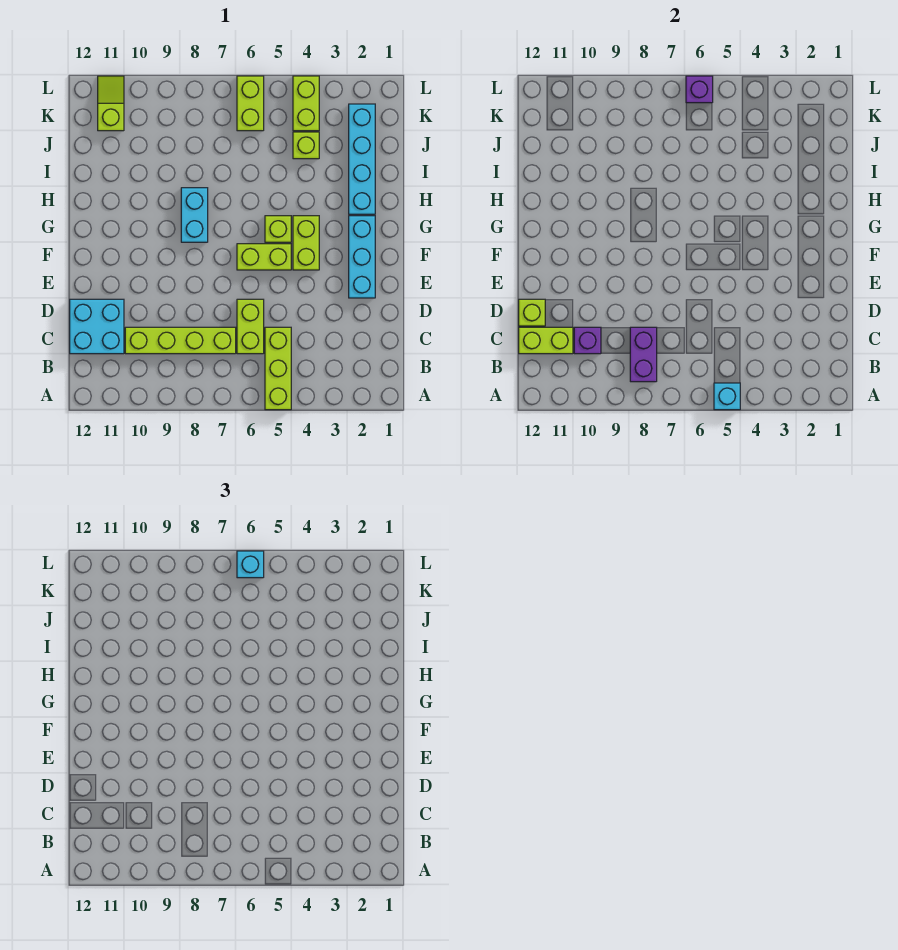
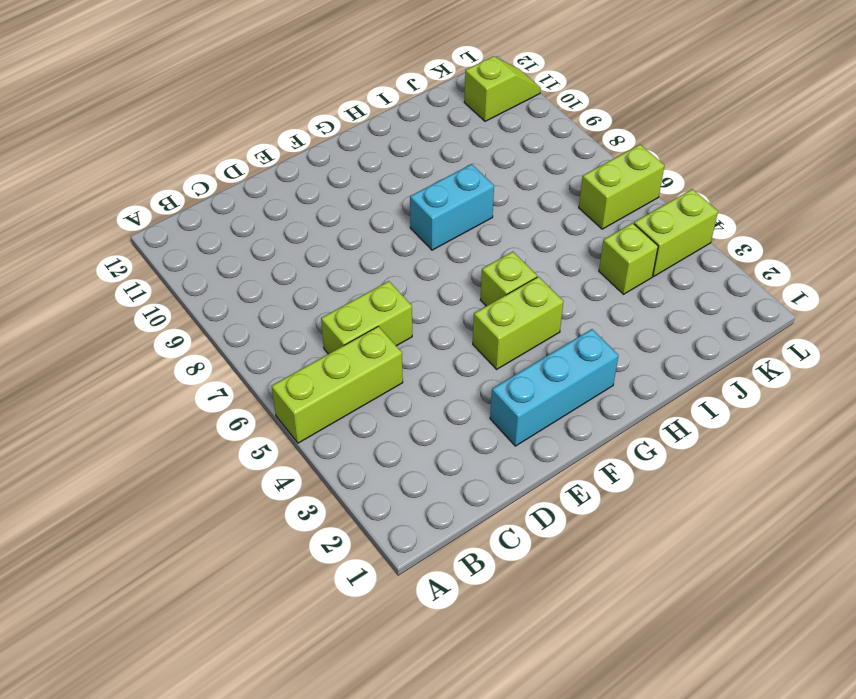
none -> lime brick C7:C10 level 1
none -> cyan brick C11:D12 level 1
none -> lime brick F5:F6 level 1

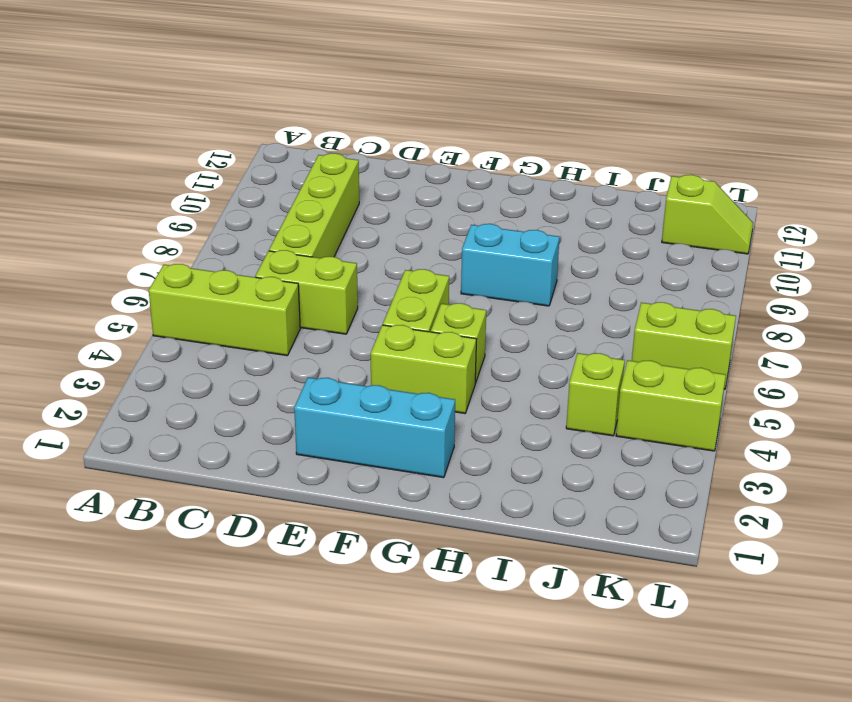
none -> cyan brick C11:D12 level 1
none -> cyan brick H2:K2 level 1
none -> cyan brick A5 level 2

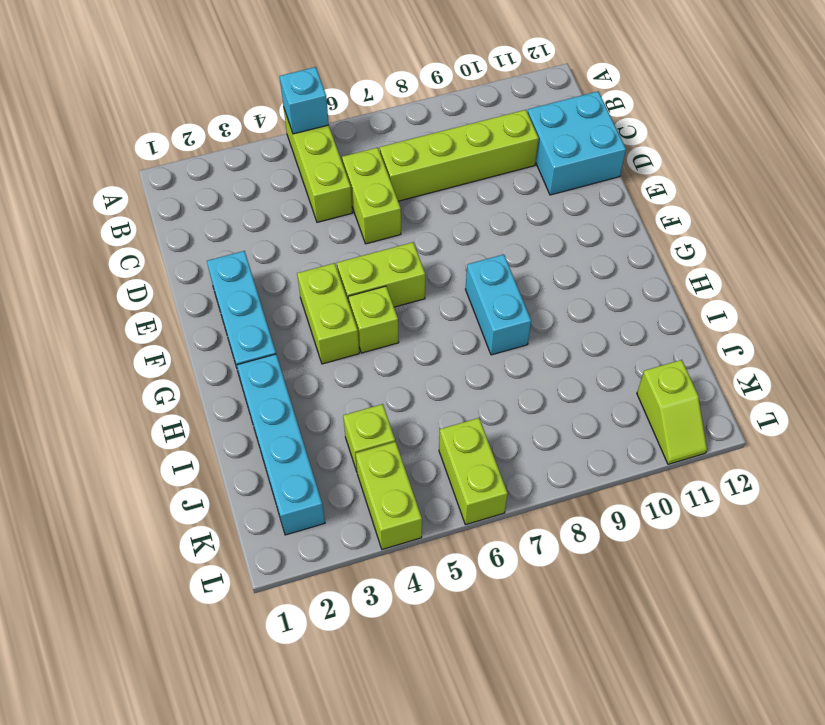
none -> purple brick B8:C8 level 2
none -> purple brick C10 level 2
none -> lime brick C11:C12 level 2

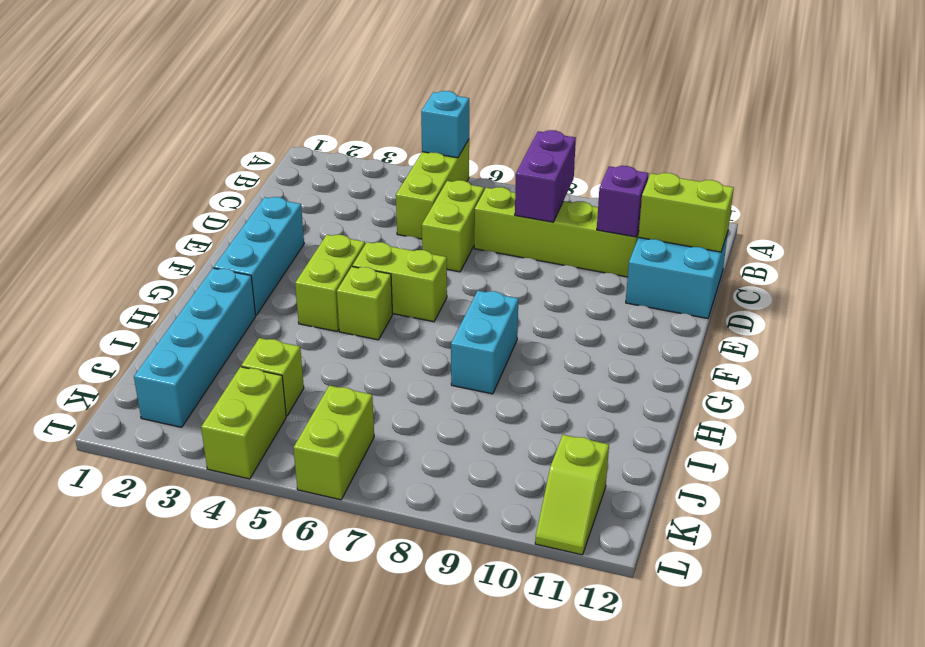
none -> lime brick D12 level 2
none -> purple brick L6 level 2
none -> cyan brick L6 level 3

